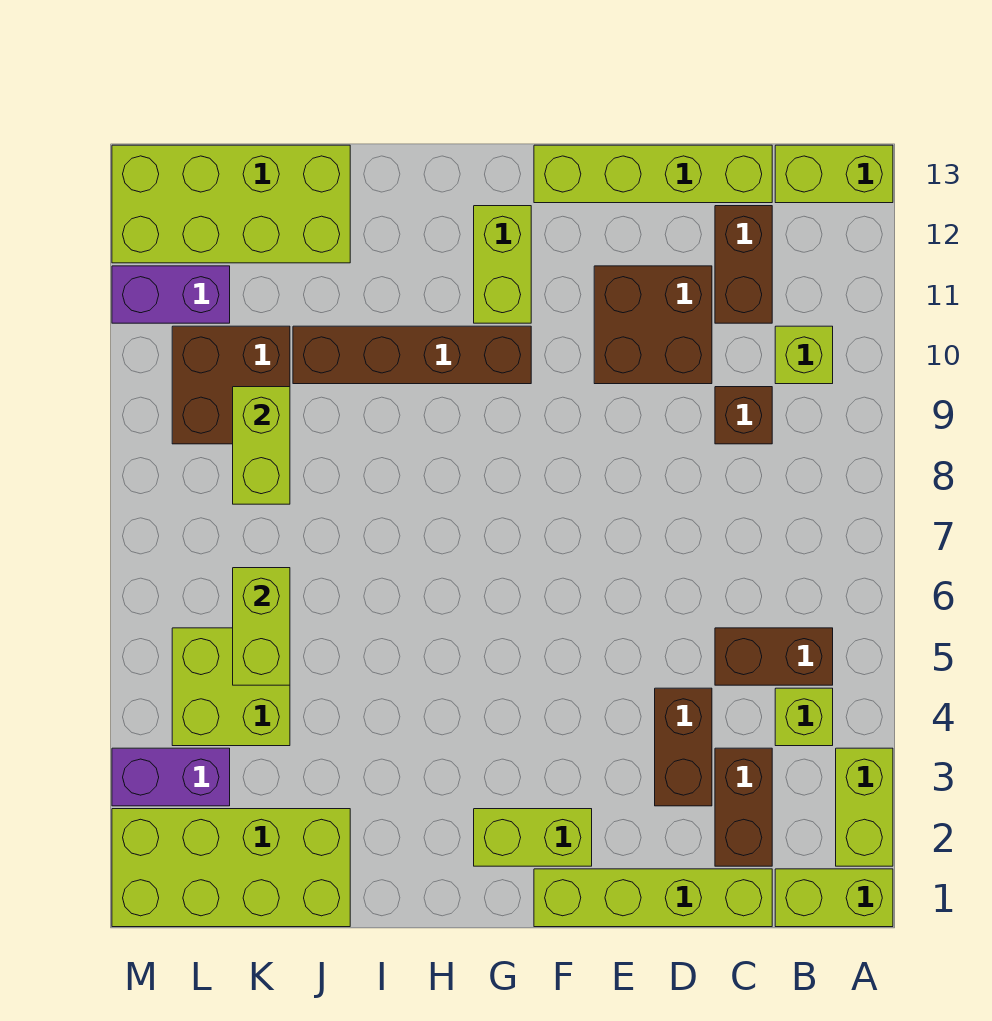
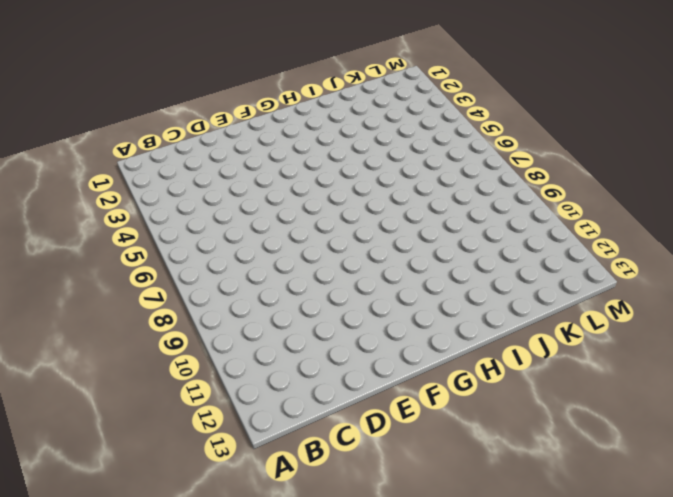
none -> lime brick A1:B1 level 1
none -> lime brick A2:A3 level 1
none -> lime brick A13:B13 level 1

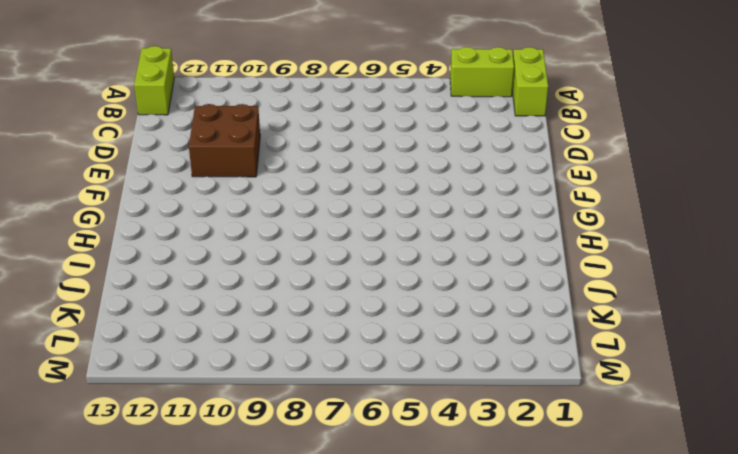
none -> lime brick B4 level 1
none -> brown brick B5:C5 level 1
none -> lime brick B10 level 1

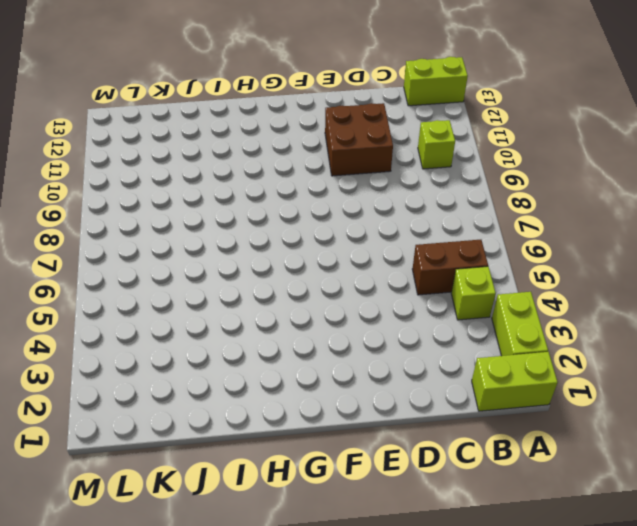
none -> lime brick C1:F1 level 1
none -> brown brick C2:C3 level 1
none -> brown brick C9 level 1

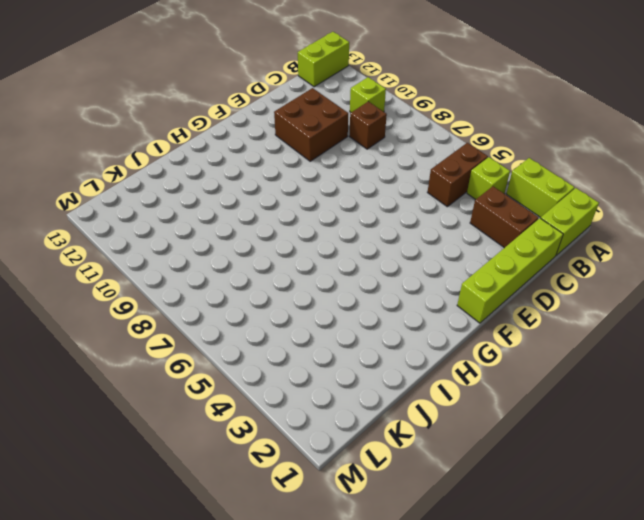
none -> brown brick C11:C12 level 1
none -> lime brick C13:F13 level 1
none -> brown brick D3:D4 level 1

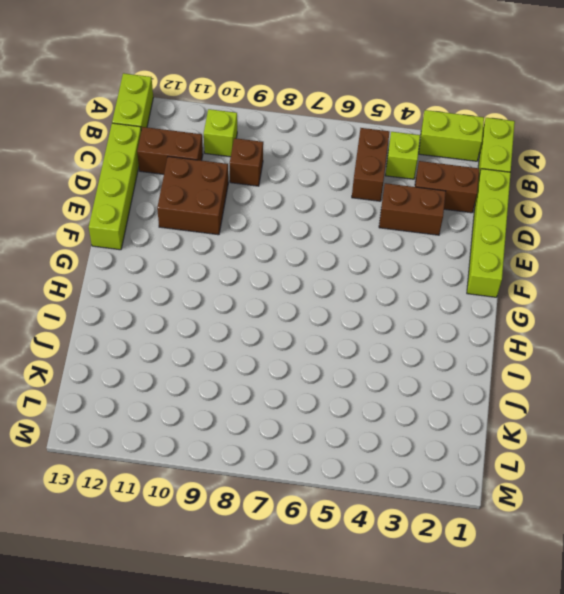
none -> lime brick F2:G2 level 1
none -> brown brick G10:J10 level 1
none -> lime brick G11:G12 level 1

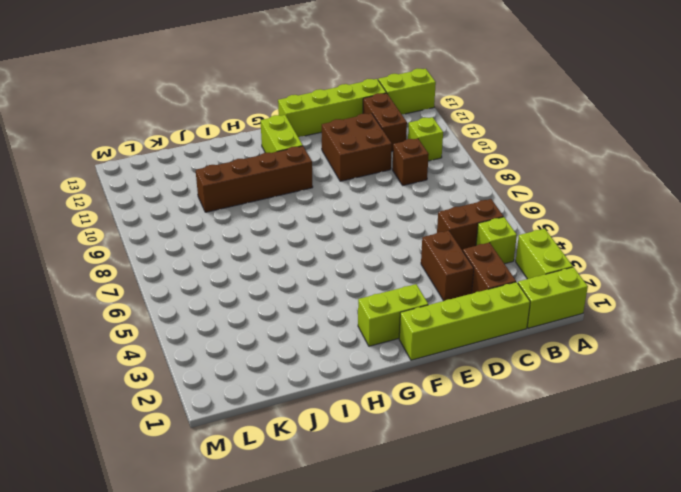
none -> lime brick J1:M2 level 1
none -> lime brick J12:M13 level 1
none -> lime brick K4:L5 level 1

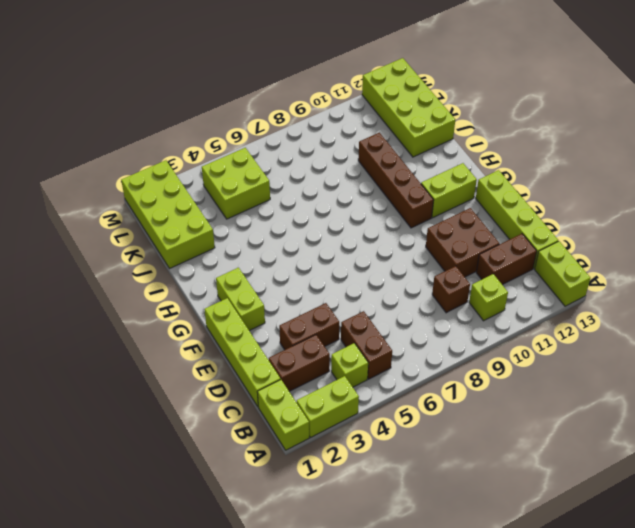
none -> brown brick K9:L10 level 1
none -> purple brick L3:M3 level 1
none -> purple brick L11:M11 level 1

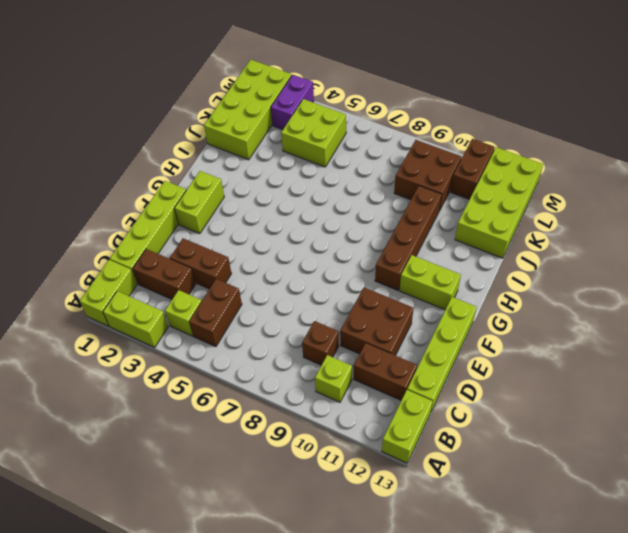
brown brick L11:M11 level 1 -> purple brick L11:M11 level 1
none -> lime brick K5:K6 level 2
none -> lime brick K8:K9 level 2

